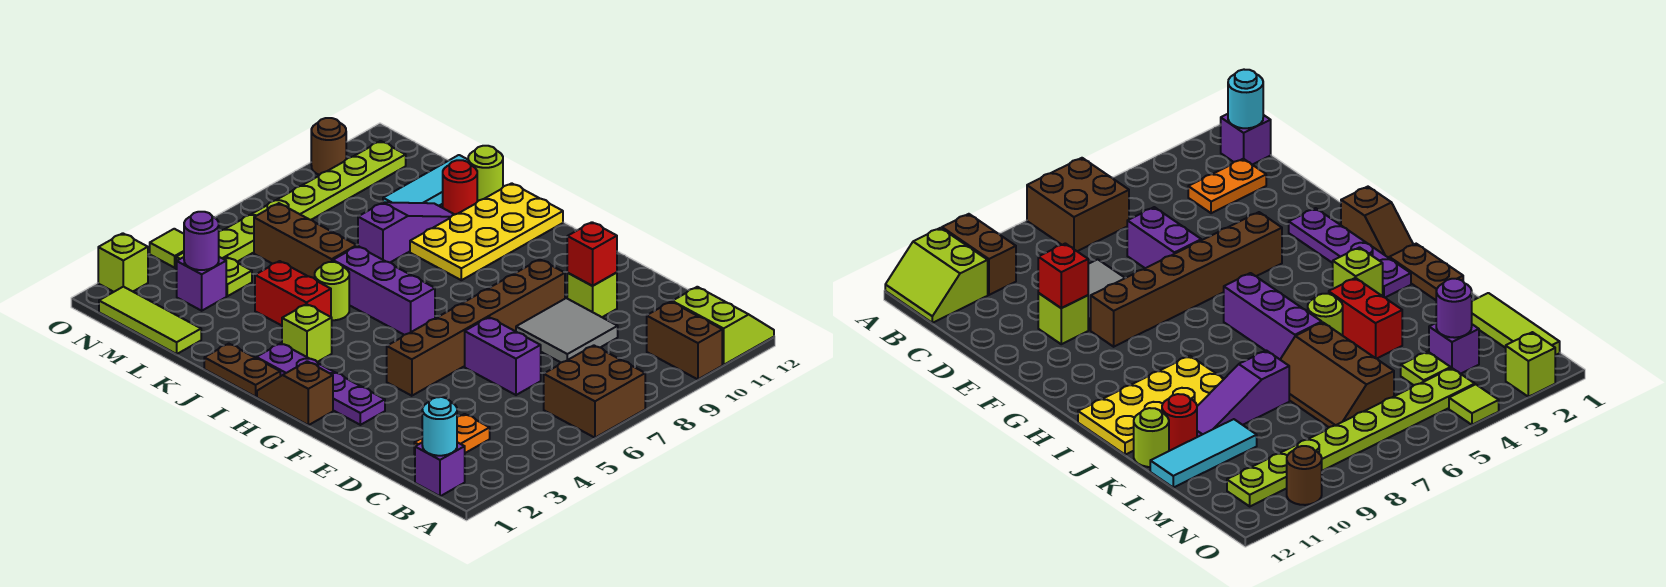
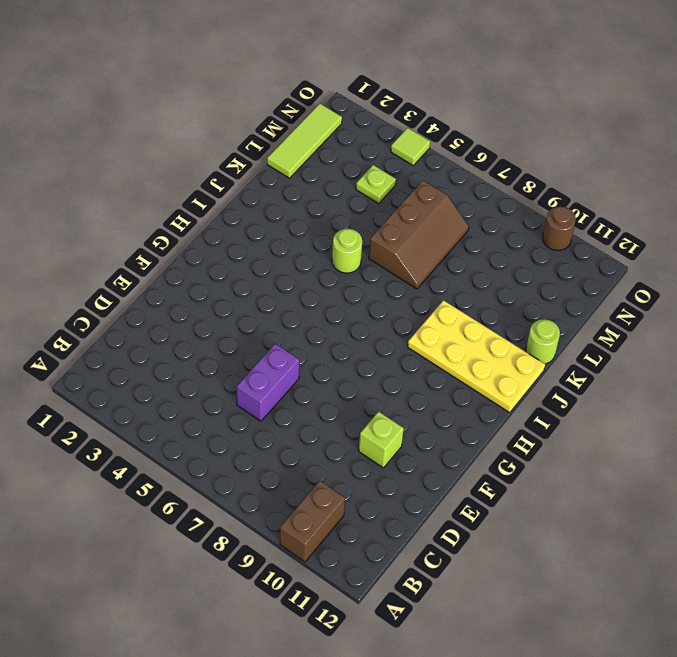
none -> brown brick A6:B7 level 1
none -> lime slope A11:B12 level 1 top 11
none -> purple brick B1 level 1
none -> orange plate C2:C3 level 1

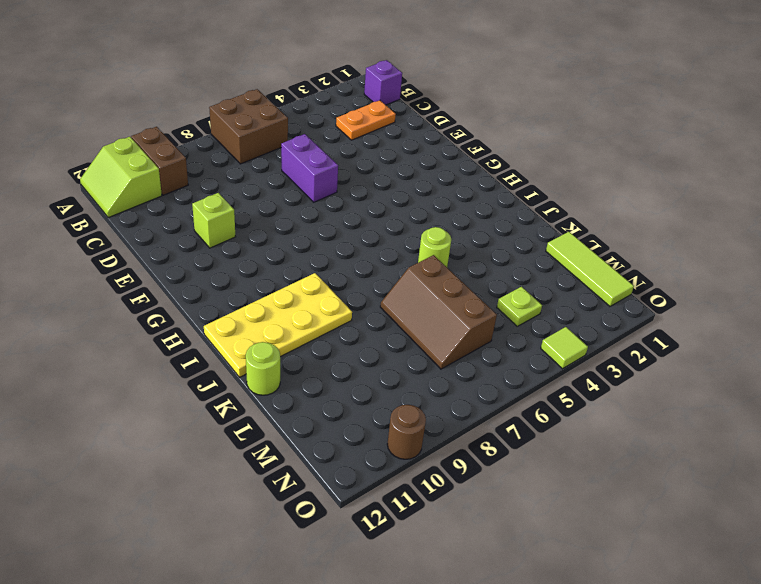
none -> grey tile D8:E9 level 1
none -> purple plate F2:I2 level 1
none -> brown brick F4:F9 level 1
none -> brown slope G1:H1 level 1 top G

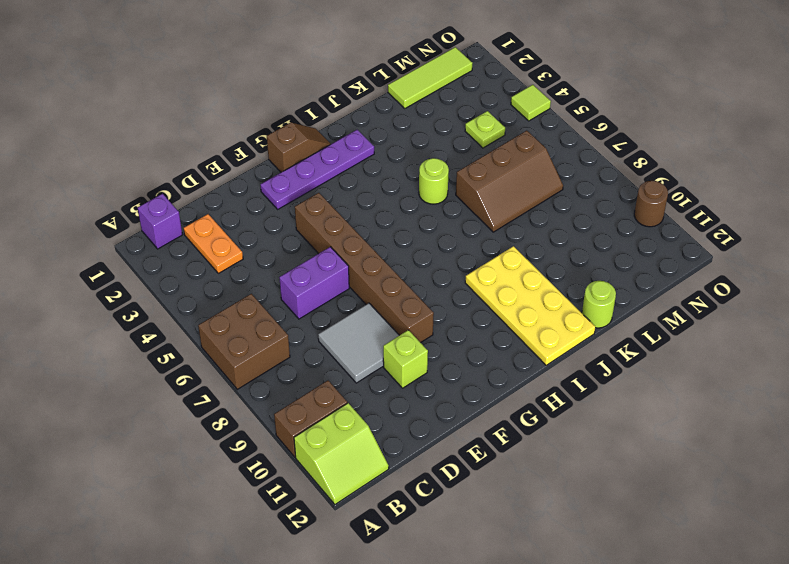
none -> purple brick H6:J6 level 1
none -> brown plate I1:J1 level 1
none -> lime brick I3 level 1
none -> red brick J4:K4 level 1

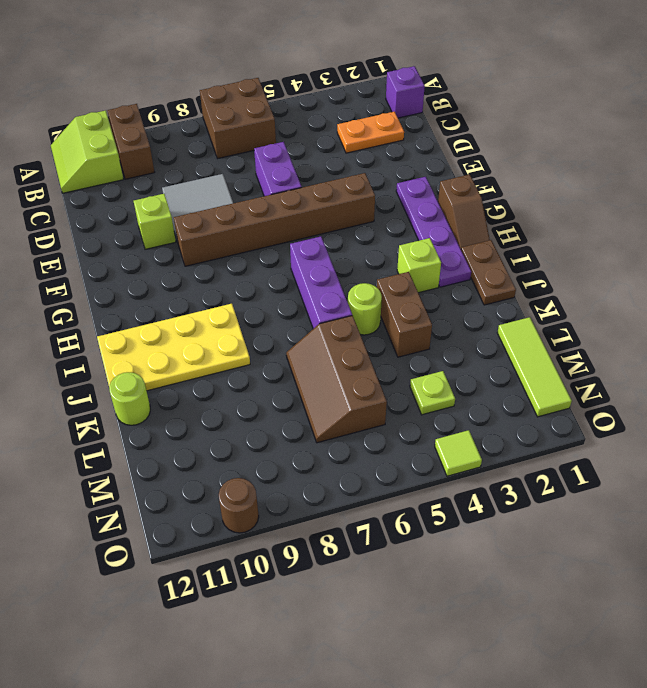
brown brick J4:K4 level 1 -> red brick J4:K4 level 1
none -> purple slope K8:K10 level 1 top 8
none -> red round brick K11 level 1
none -> cyan tile L10:L12 level 1
none -> purple brick M3 level 1

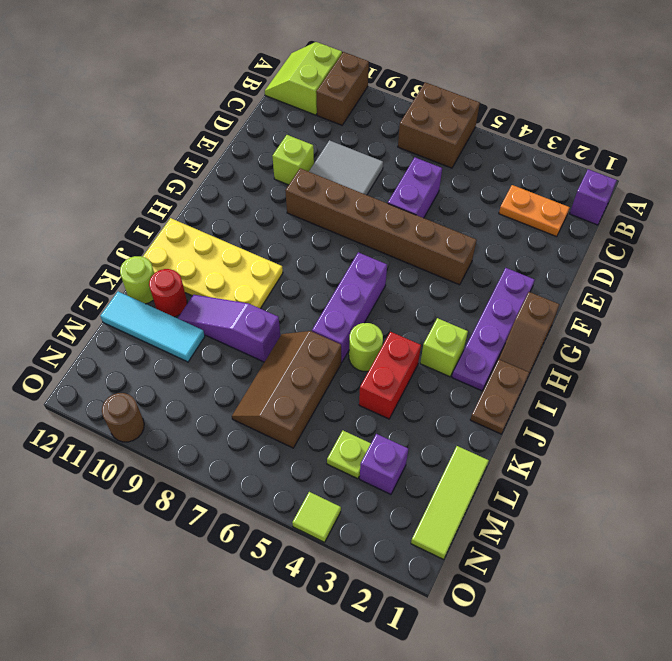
none -> lime plate N4:N11 level 1
none -> lime brick O2 level 1
none -> cyan round brick B1 level 2
none -> red brick E10 level 2

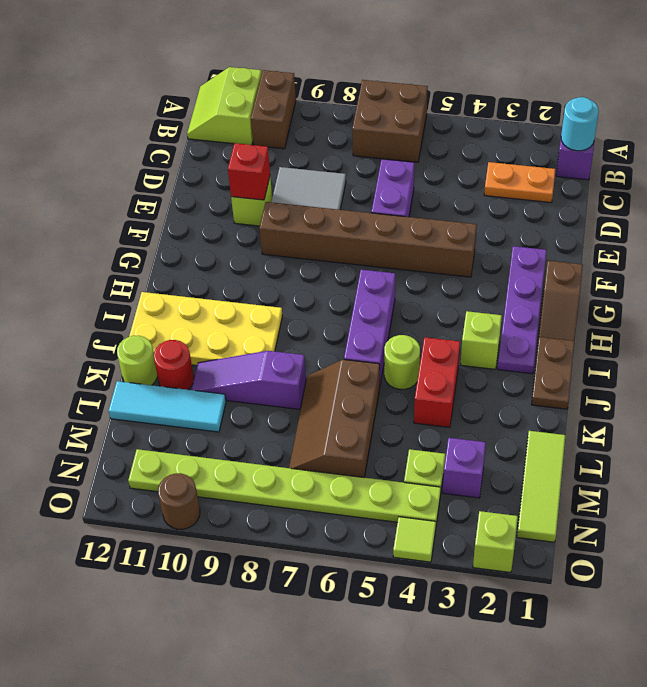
none -> purple round brick M3 level 2

